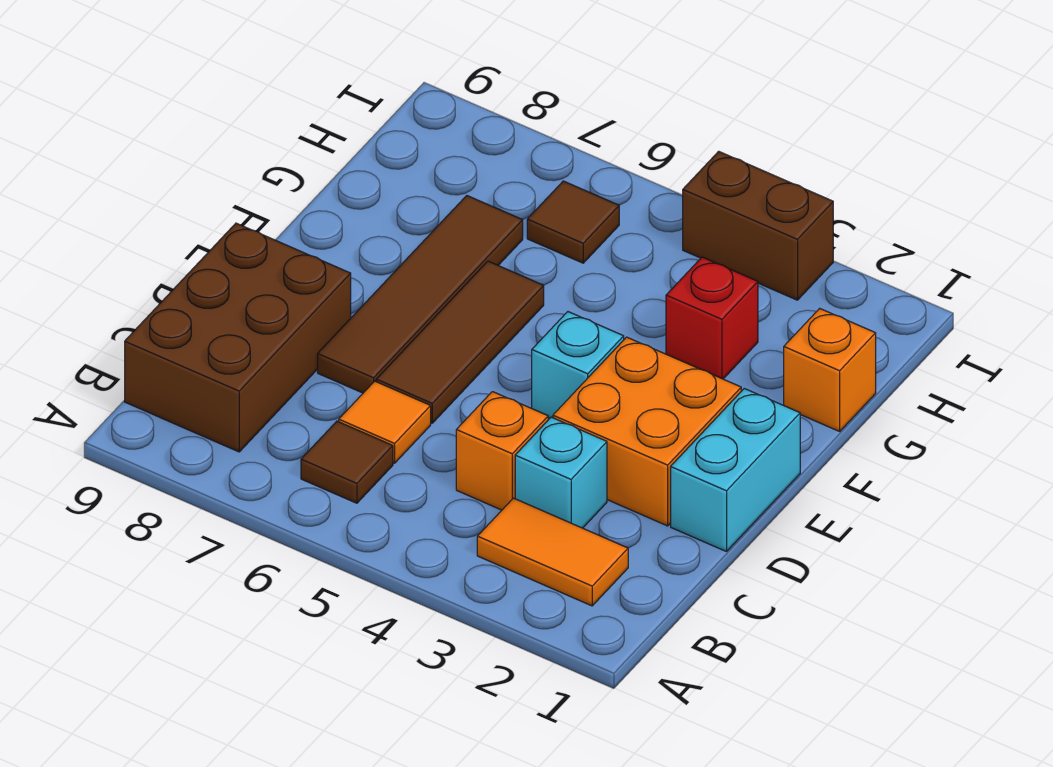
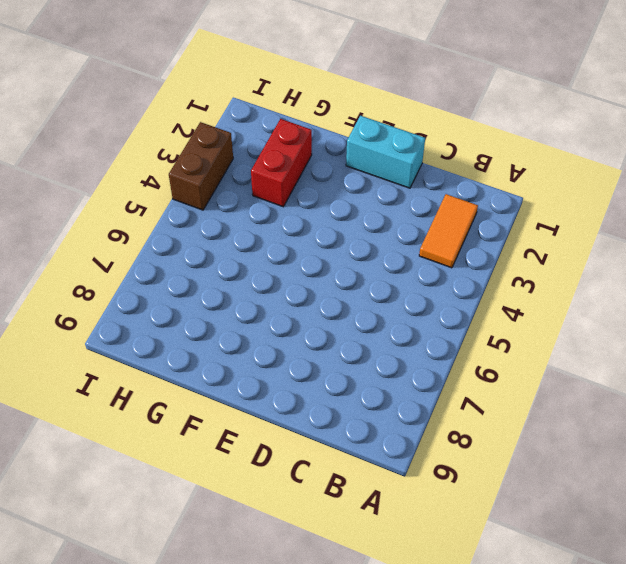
red brick G2:G3 level 1 -> red brick G3 level 1
none -> brown tile B6 level 1
none -> brown brick B8:D9 level 1
none -> cyan brick C3 level 1

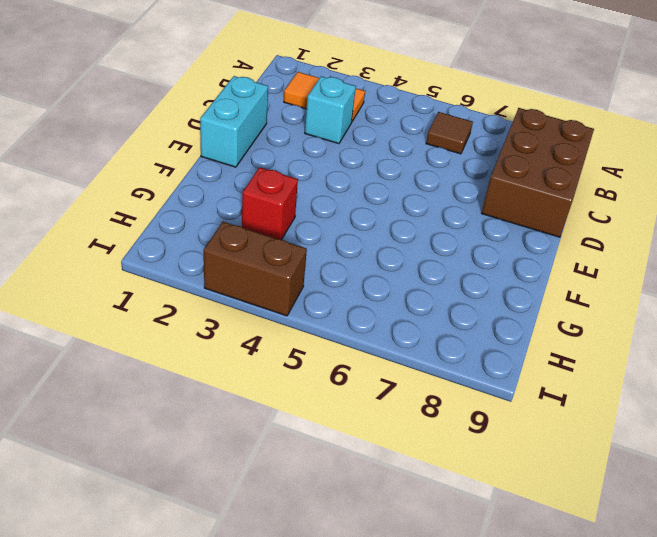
none -> orange brick C4 level 1
none -> orange tile C6 level 1
none -> orange brick D2:E3 level 1

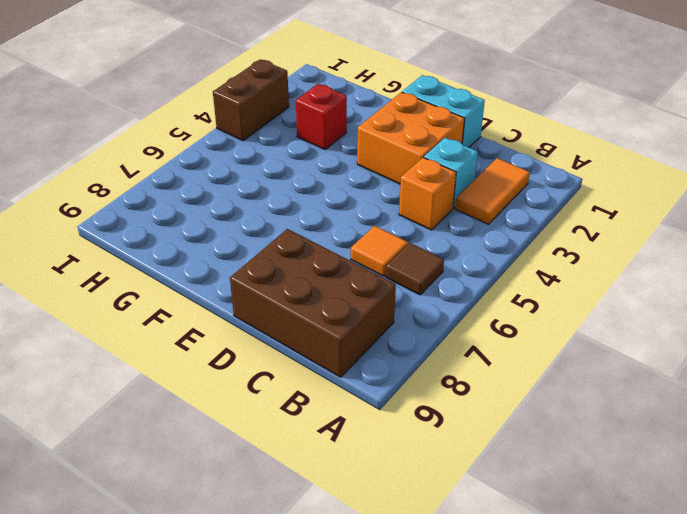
none -> brown tile D6:F6 level 1
none -> brown tile D7:G7 level 1
none -> cyan brick E4 level 1

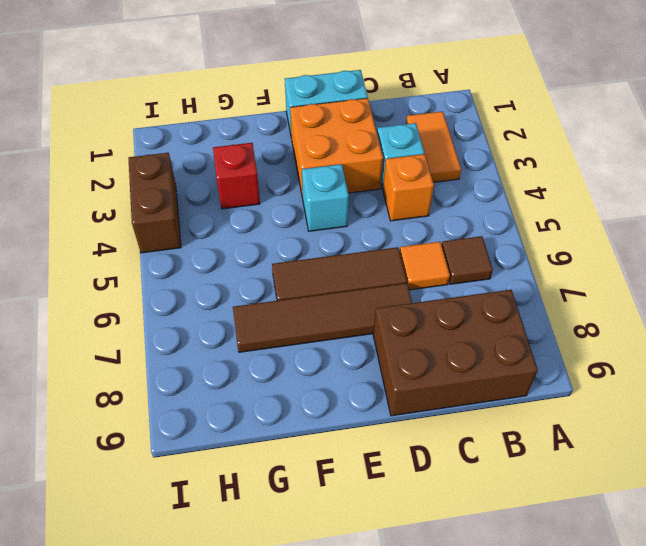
none -> orange brick G1 level 1
none -> brown tile H6 level 1

